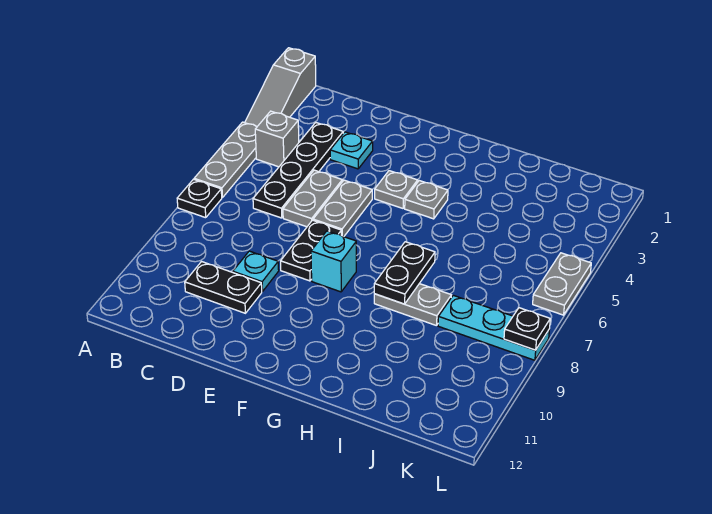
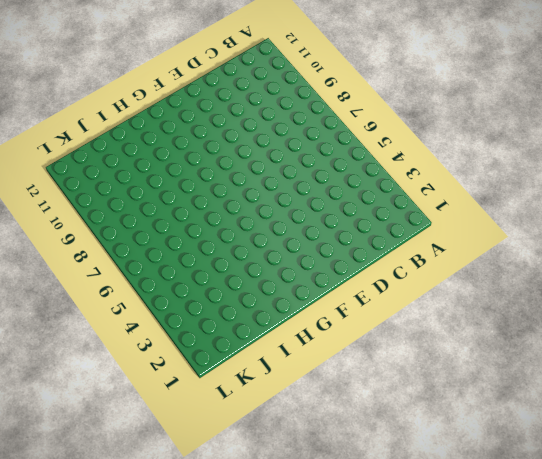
none -> grey slope A1:A3 level 1 top 1
none -> grey plate A4:A6 level 1
none -> black plate A7 level 1

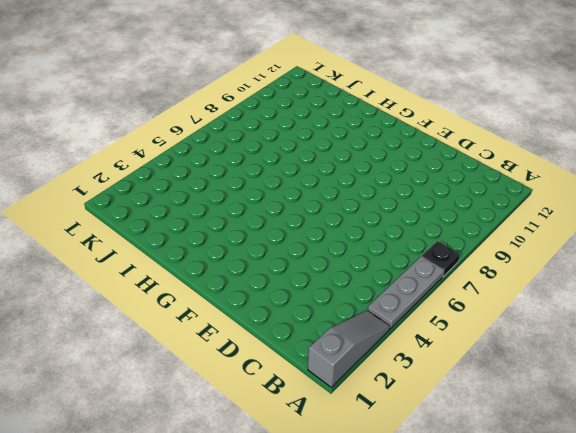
none -> grey brick B4 level 1
none -> black plate C3:C6 level 1
none -> black plate C10:D10 level 1

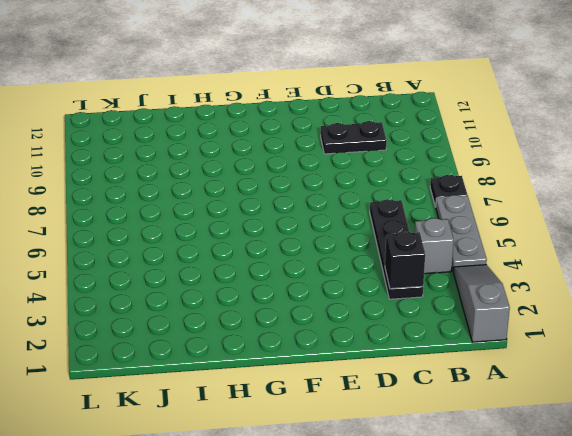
black brick C3 level 2 -> none
none -> cyan plate D3 level 1
none -> grey plate D5:D6 level 1
none -> cyan plate D9 level 1

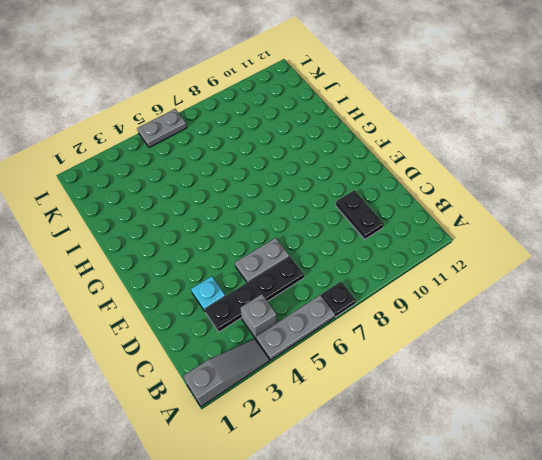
none -> cyan plate D9 level 1
none -> grey plate E5:E6 level 1
none -> black plate E7:E8 level 1

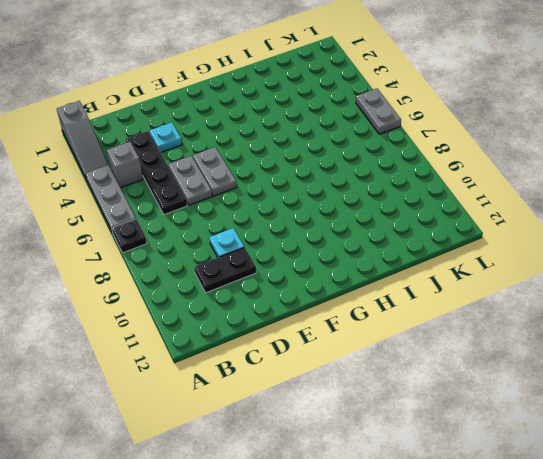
none -> black plate E7:E8 level 1
none -> grey plate F4 level 1
none -> cyan brick F8 level 1

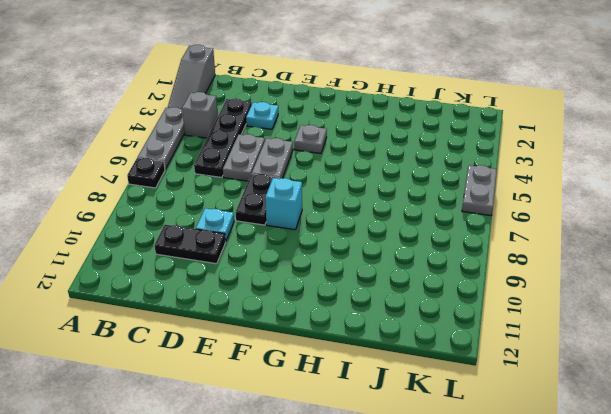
none -> grey plate G4 level 1
none -> grey plate H8:I8 level 1
none -> cyan plate J8:L8 level 1

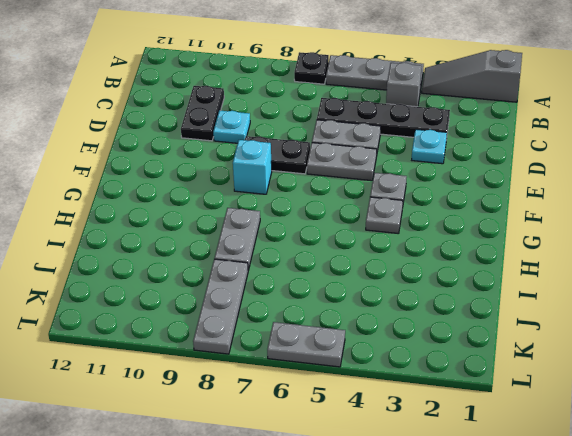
grey plate J8:L8 level 1 -> cyan plate J8:L8 level 1
none -> black plate H7:H8 level 2
none -> black plate L8 level 2

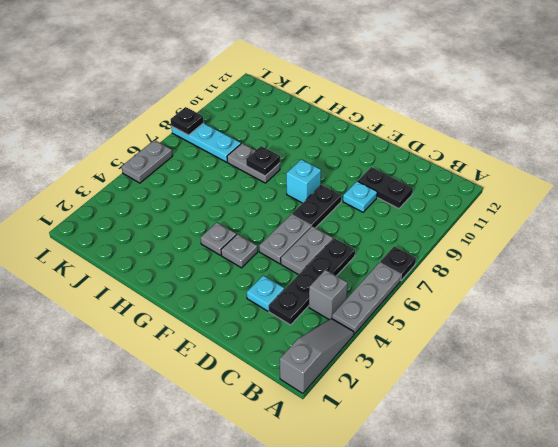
black plate H8 level 2 -> black plate H7:H8 level 2

